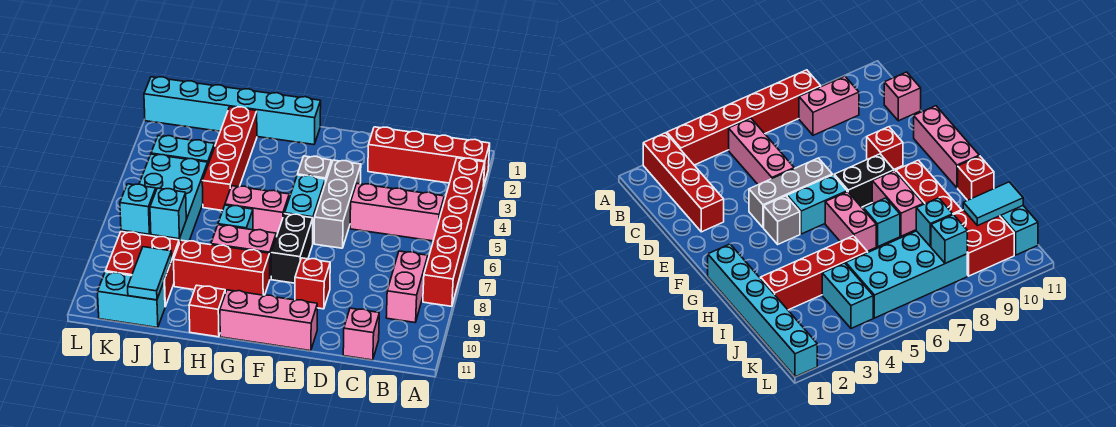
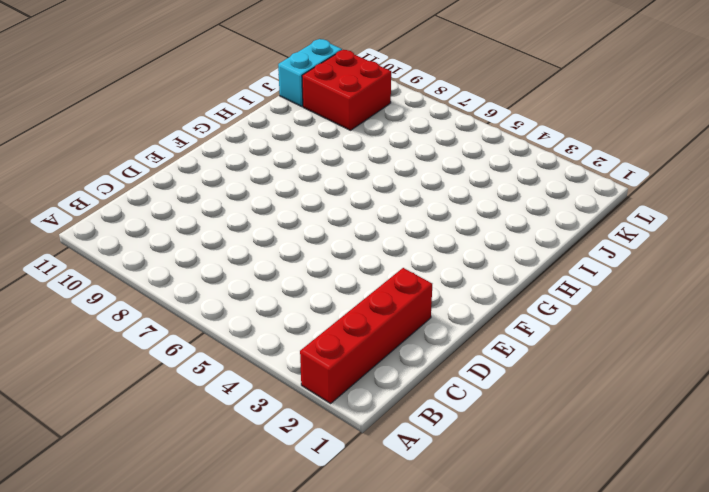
none -> red brick A3:A8 level 1
none -> pink brick B5:D5 level 1
none -> pink brick B8:B9 level 1

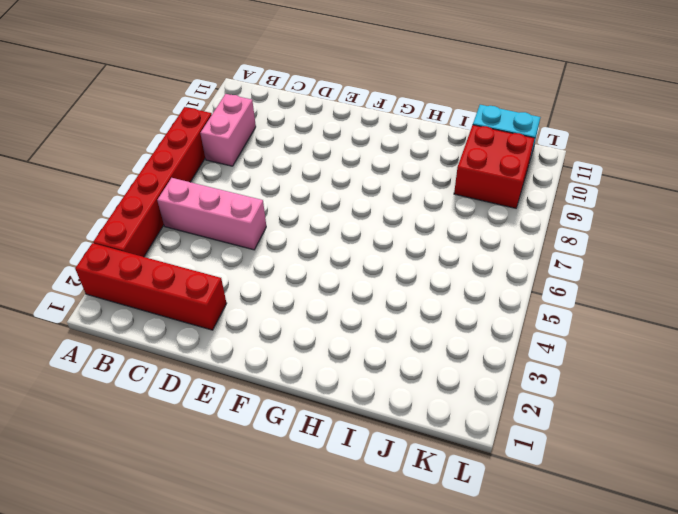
none -> pink brick C11 level 1
none -> grey brick E4:E6 level 1
none -> red brick E9 level 1

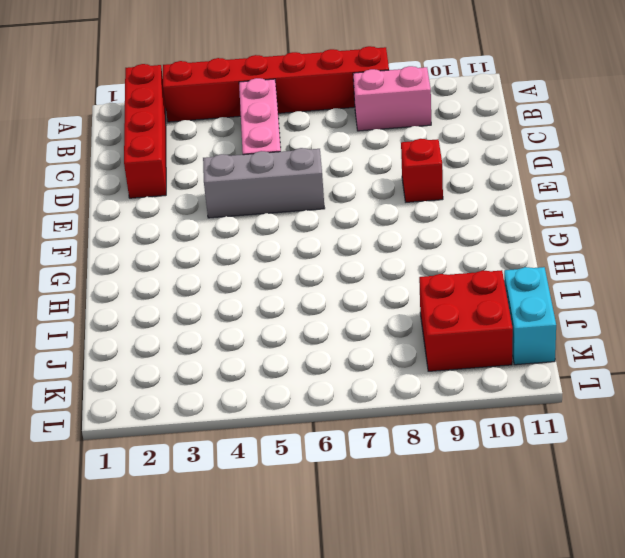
none -> pink brick C11 level 1
none -> pink brick E11:G11 level 1
none -> grey brick F4 level 1

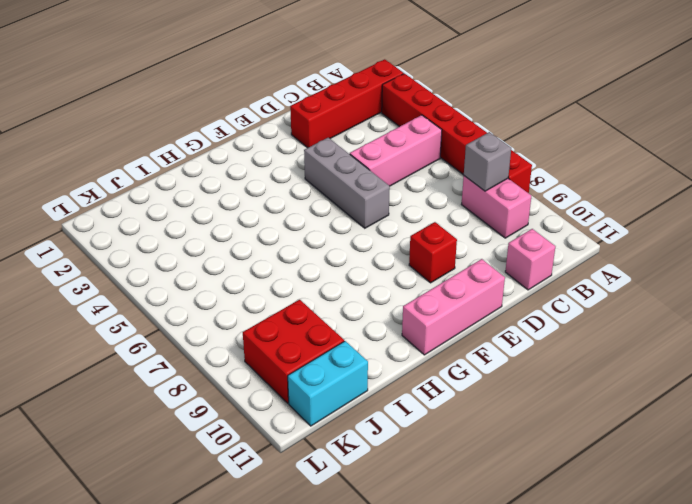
grey brick B8 level 2 -> grey brick F4 level 1
none -> cyan brick F5:F6 level 1
none -> black brick F7:F8 level 1
none -> cyan brick G1:L1 level 1

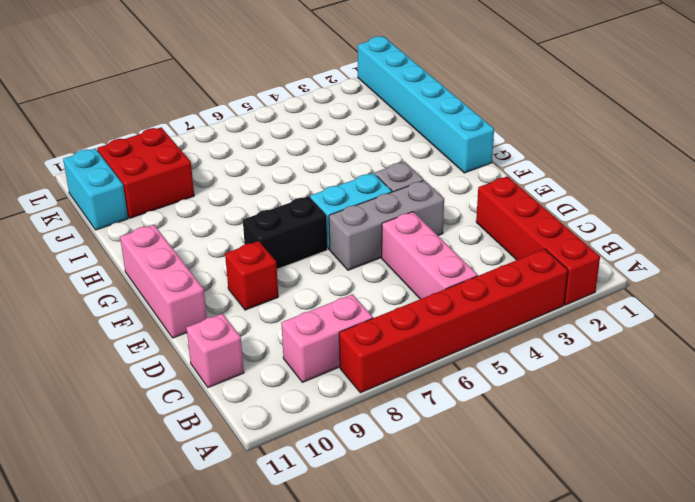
none -> pink brick G6:H6 level 1
none -> pink brick G8:H8 level 1
none -> red brick G9:I9 level 1

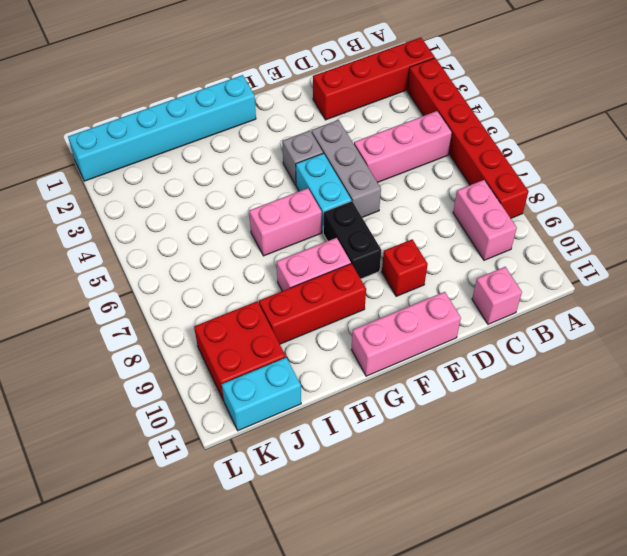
none -> cyan brick H7 level 1
none -> red brick H11 level 1
none -> red brick I2:I5 level 1

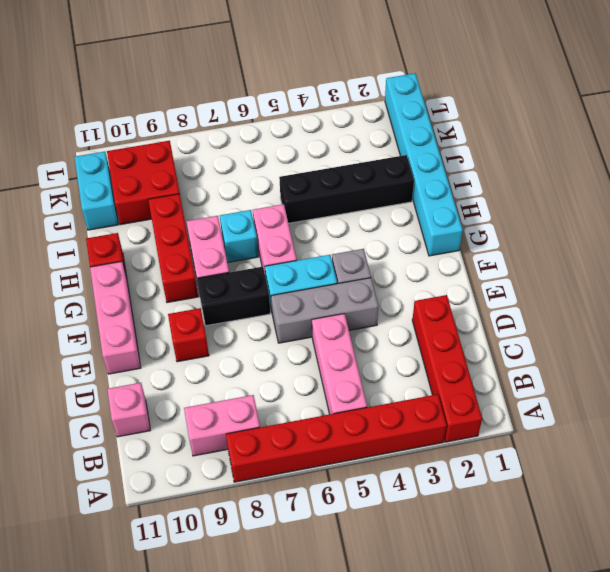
black brick I2:I5 level 1 -> red brick I2:I5 level 1
none -> cyan brick J4:K4 level 1
none -> cyan brick J5:K8 level 1
none -> cyan brick J8 level 2

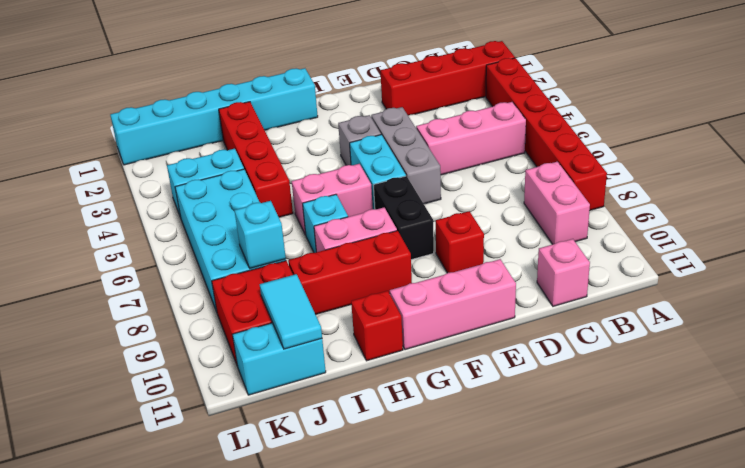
none -> cyan brick K8 level 2

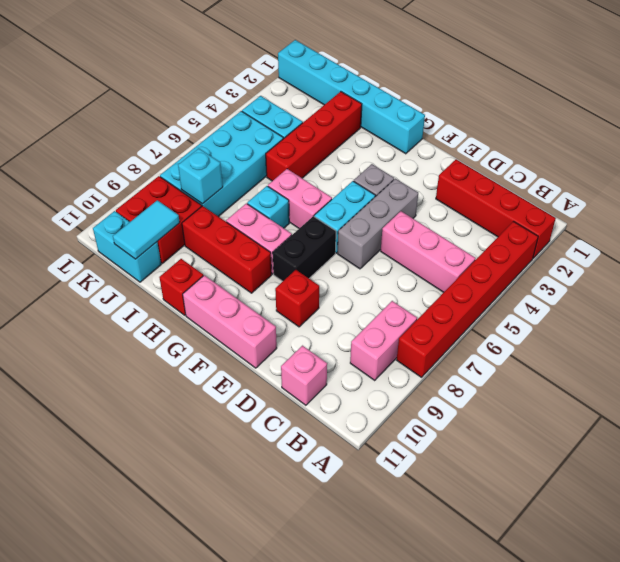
none -> cyan brick K8 level 2

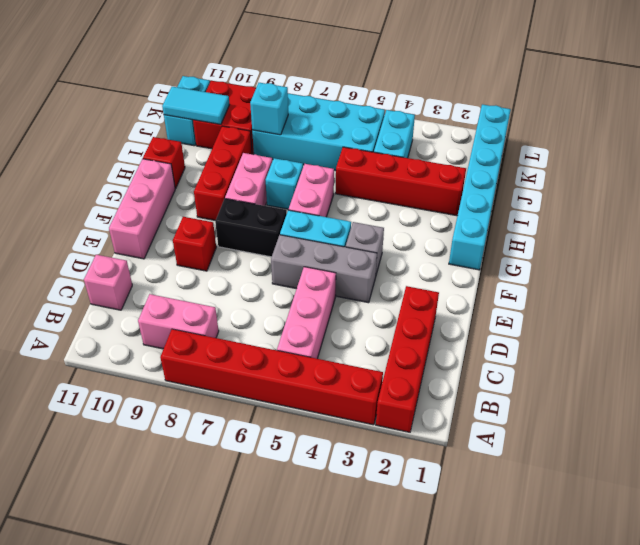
none -> cyan brick K8 level 2

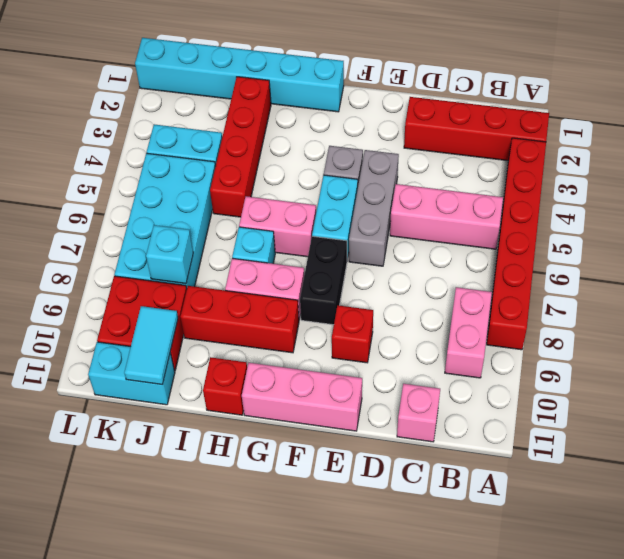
none -> cyan brick K8 level 2

